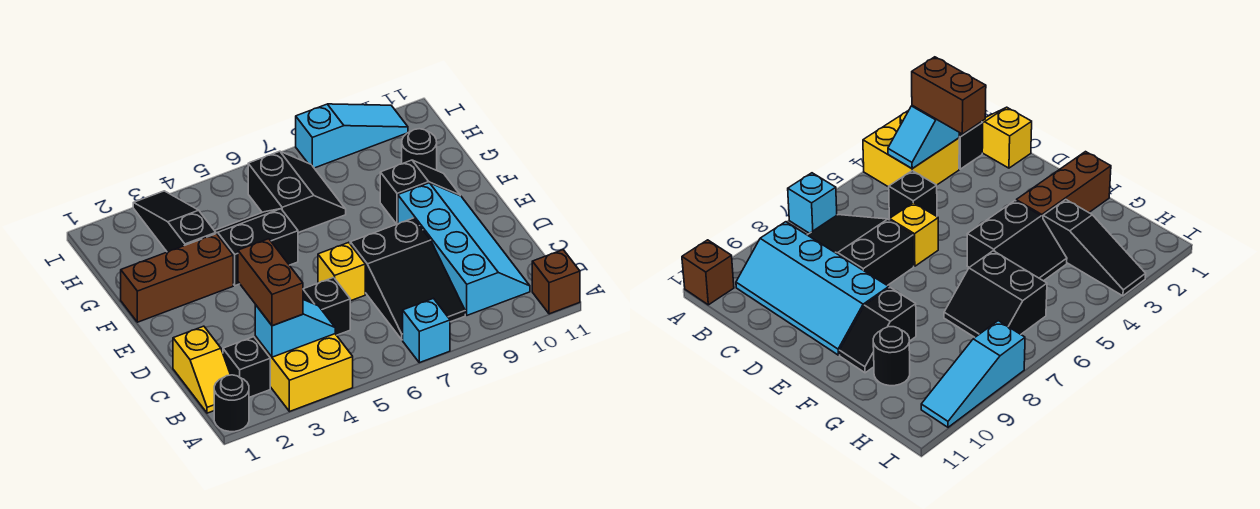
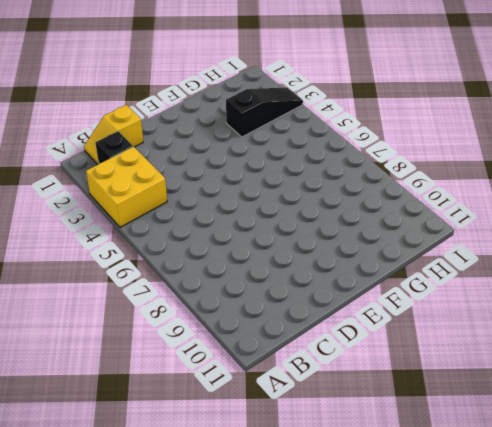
none -> black round brick A1 level 1
none -> cyan brick A7 level 1
none -> brown brick A11 level 1

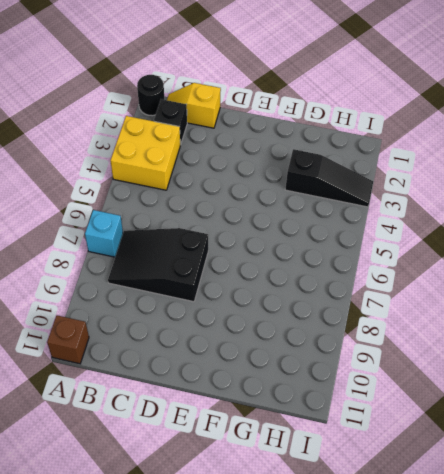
none -> cyan slope B9:E10 level 1 top 9
none -> black brick C5 level 1
none -> yellow brick D6 level 1

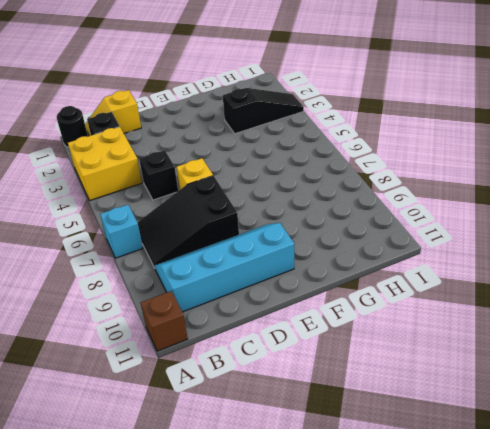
cyan slope B9:E10 level 1 top 10 -> cyan slope B9:E10 level 1 top 9
none -> brown brick F1:F3 level 1
none -> black slope F4:G5 level 1 top F
none -> black slope F9:F10 level 1 top 9

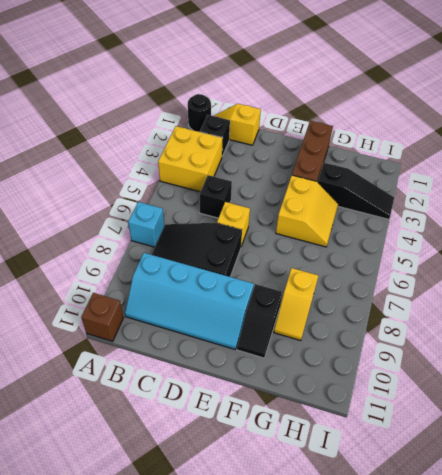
yellow slope F4:G5 level 1 top F -> black slope F4:G5 level 1 top F
yellow slope G8:G9 level 1 top 8 -> none
none -> black slope G6:H7 level 1 top 6
none -> black round brick G10 level 1
none -> cyan slope I8:I10 level 1 top 8

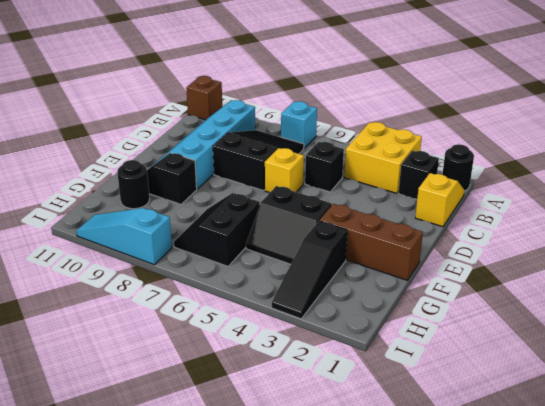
none -> cyan slope B3:B4 level 2 top 3
none -> brown brick B3:C3 level 3

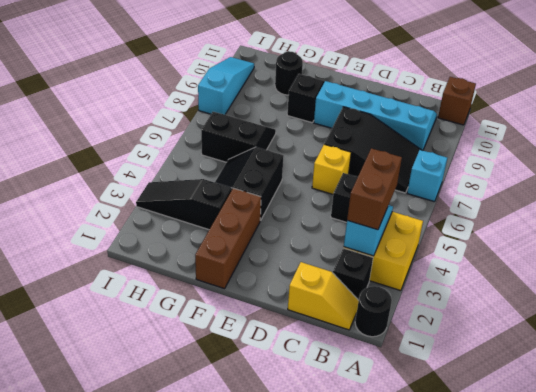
brown brick B3:B4 level 3 -> brown brick B3:C3 level 3

